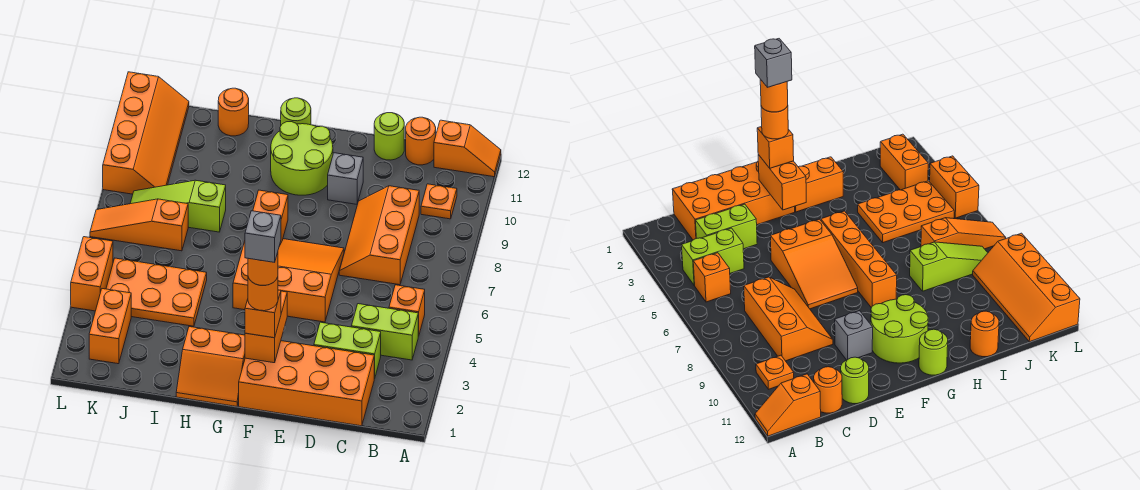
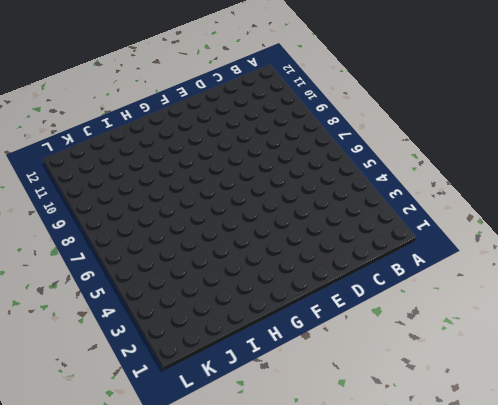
none -> orange slope A12:B12 level 1 top B
none -> lime brick B4:C4 level 1
none -> orange brick B5 level 1

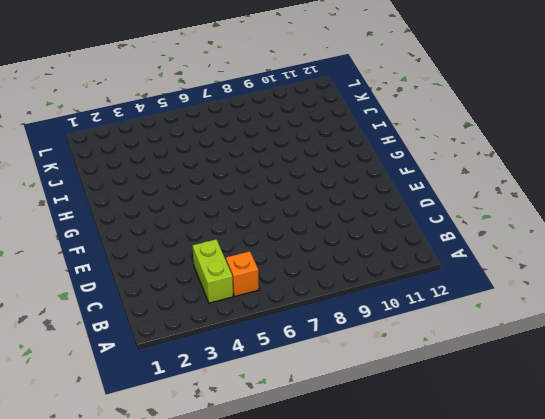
none -> orange slope A12:B12 level 1 top B
none -> orange plate B10 level 1
none -> orange brick C1:F2 level 1

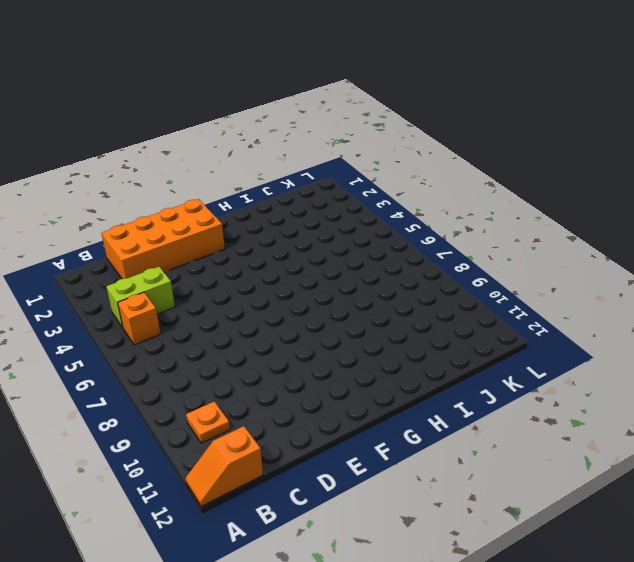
none -> lime brick C3:D3 level 1
none -> orange slope C7:D9 level 1 top C
none -> orange round brick C12 level 1

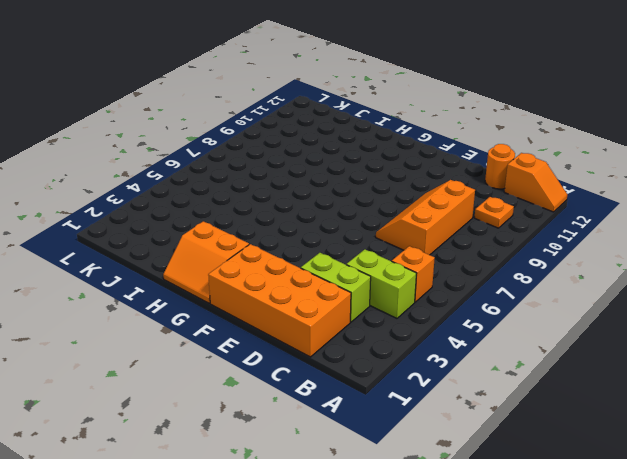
none -> lime round brick D12 level 1
none -> orange slope E5:F7 level 1 top 5
none -> grey brick E10 level 1

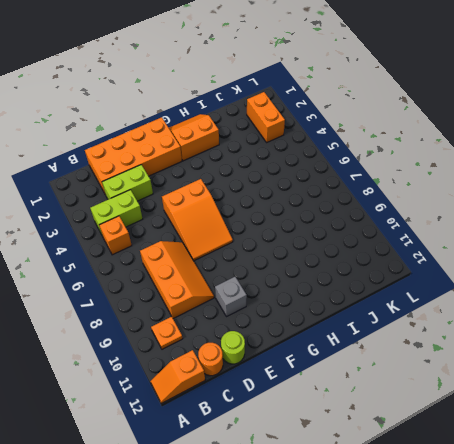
none -> lime round brick F10:G11 level 1
none -> orange brick G5:G8 level 1
none -> lime round brick G12 level 1

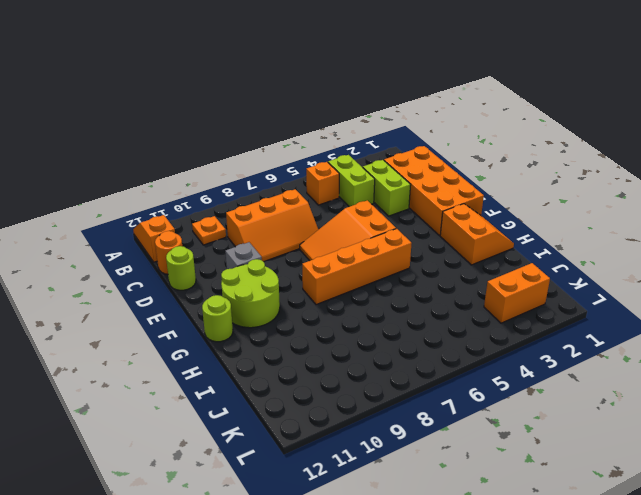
none -> orange plate I4:K5 level 1
none -> lime slope I8:K8 level 1 top I
none -> orange round brick I12 level 1

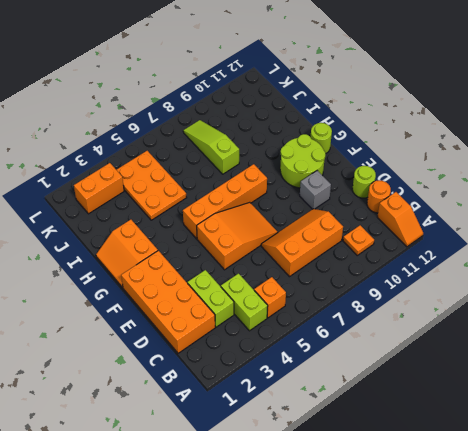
none -> orange round brick I12 level 1
none -> orange slope J7:L7 level 1 top J
none -> orange slope K9:L12 level 1 top L

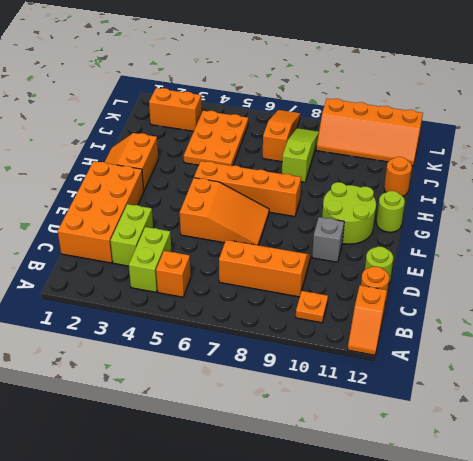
none -> orange brick L4:L5 level 1
none -> orange brick F2:F3 level 2
none -> orange brick F2 level 3

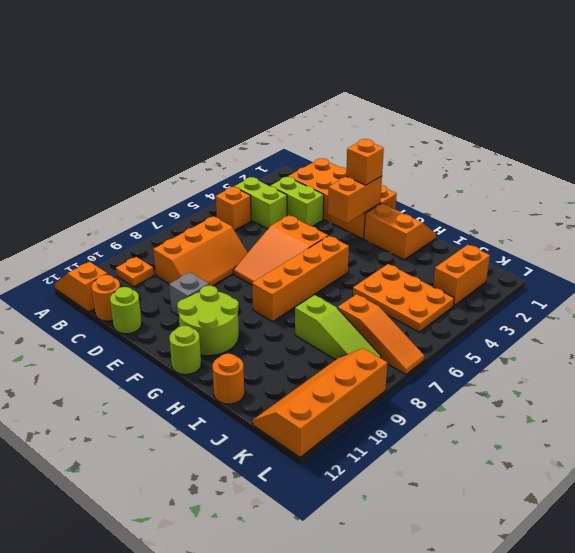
none -> orange brick L4:L5 level 1
none -> orange round brick F2 level 4
none -> orange round brick F2 level 5

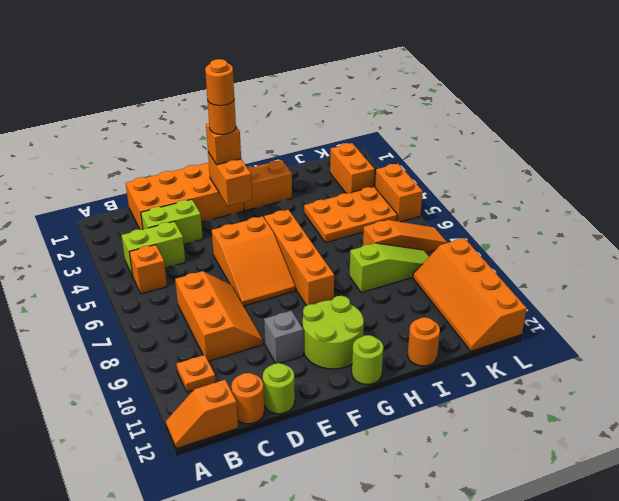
none -> grey brick F2 level 6

